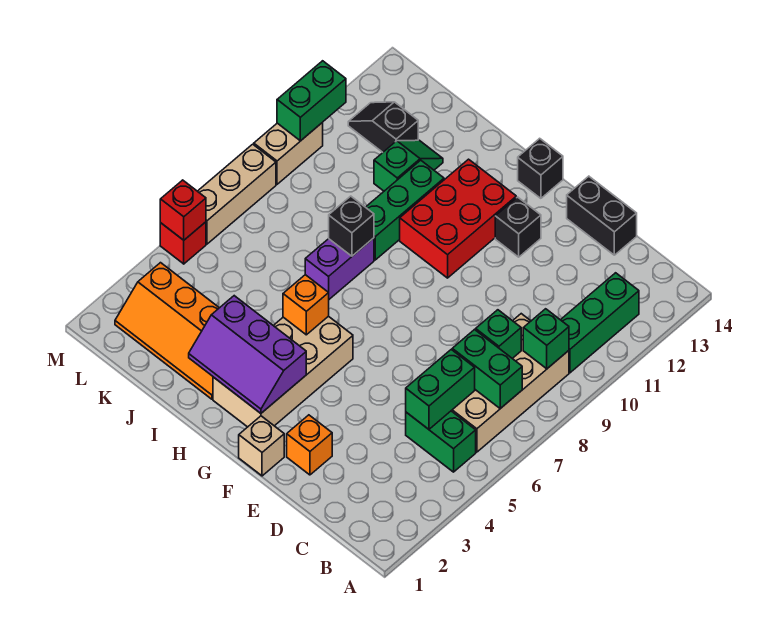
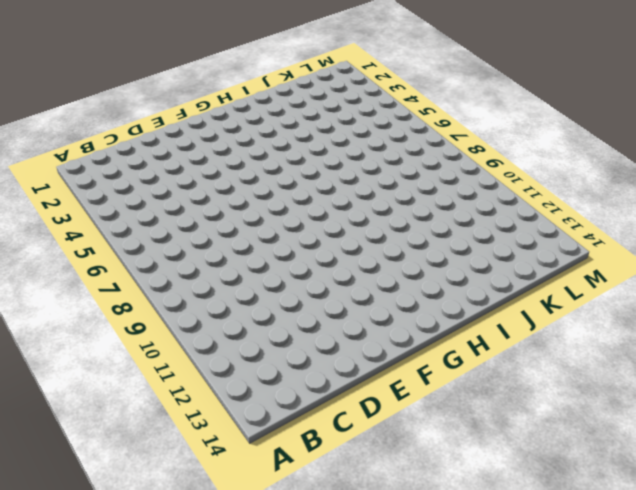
none -> green brick B5:C5 level 1
none -> tan brick B6:C9 level 1
none -> green brick B10:B12 level 1

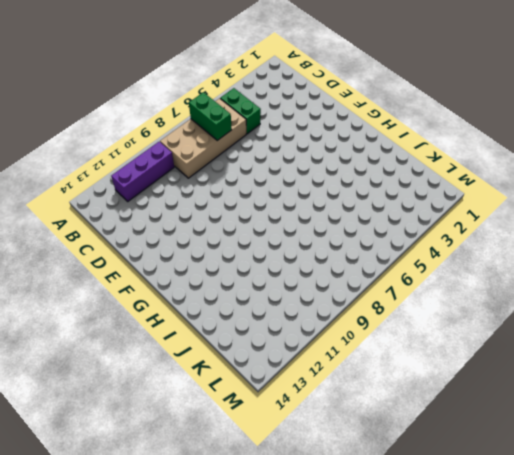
purple brick B10:B12 level 1 -> green brick B10:B12 level 1
none -> black brick D14:E14 level 1
none -> orange brick E2 level 1
none -> tan brick F1 level 1

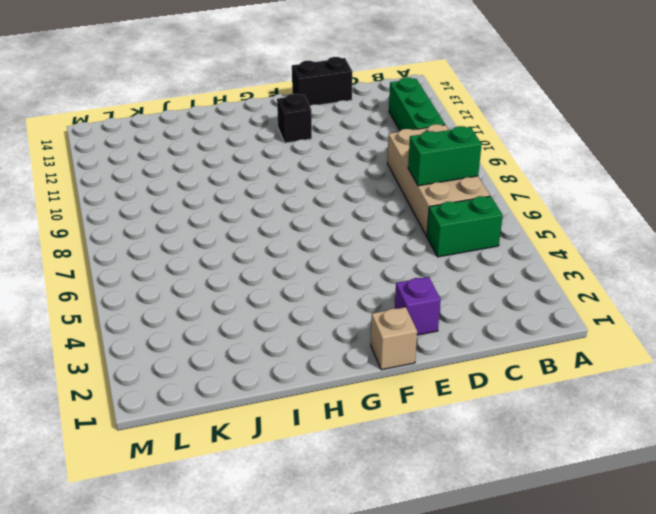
purple brick E2 level 1 -> orange brick E2 level 1
none -> tan brick G2:H5 level 1
none -> red brick G10:H12 level 1
none -> black brick G14 level 1

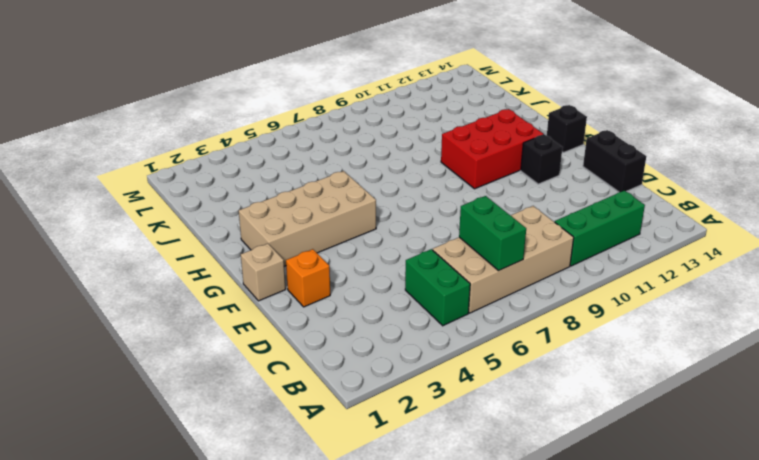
none -> orange slope I2:L3 level 1 top 3
none -> purple brick I7:I8 level 1
none -> green brick I9:I11 level 1

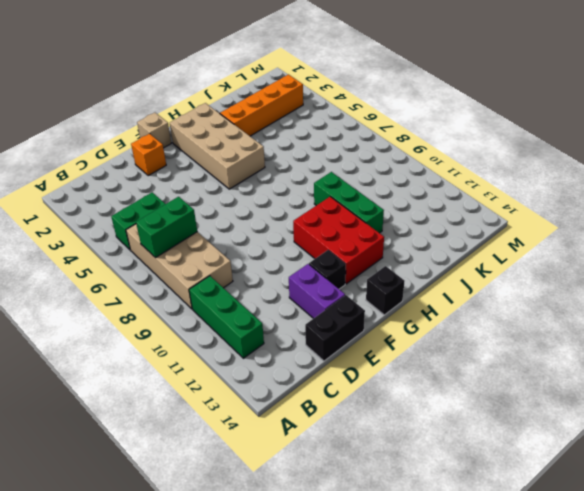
purple brick E12:E13 level 1 -> purple brick I7:I8 level 1
none -> green slope J11:J12 level 1 top 11
none -> black slope K12:L12 level 1 top K
none -> red brick M5 level 1

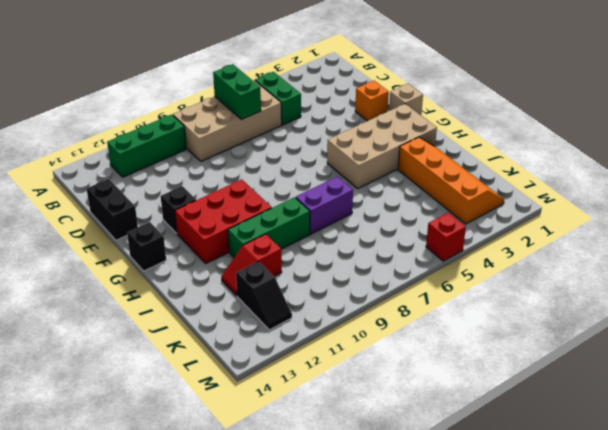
red slope J11:J12 level 1 top 11 -> green slope J11:J12 level 1 top 11
none -> tan brick M6:M8 level 1
none -> tan brick M9:M10 level 1
none -> green brick B9 level 2

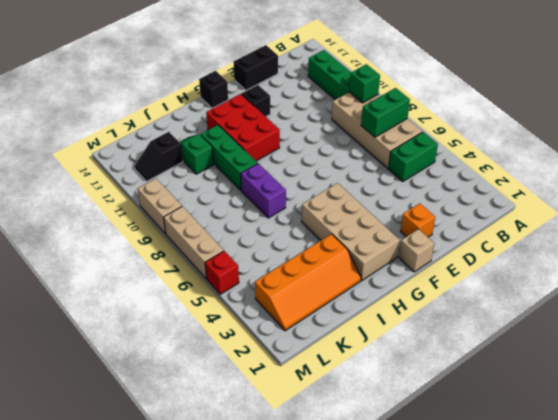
none -> green brick C5:C6 level 2
none -> green brick C8 level 2
none -> purple slope G2:I3 level 2 top 3

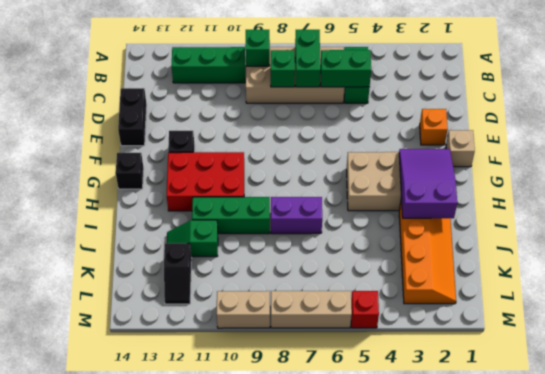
purple slope G2:I3 level 2 top I -> purple slope G2:I3 level 2 top 3
none -> orange brick H5 level 2
none -> black brick I8 level 2
none -> red brick M5 level 2

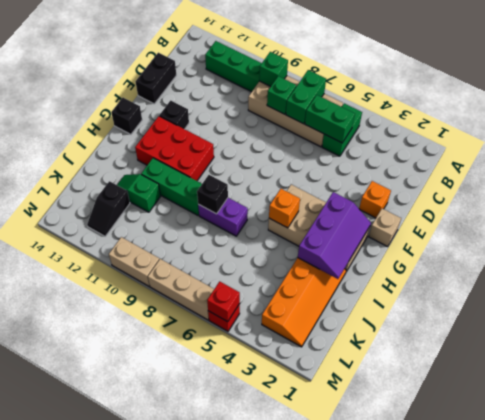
none -> green brick M10:M11 level 2

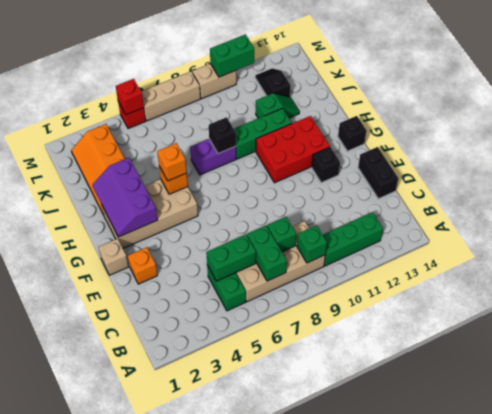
orange brick H5 level 3 -> none

